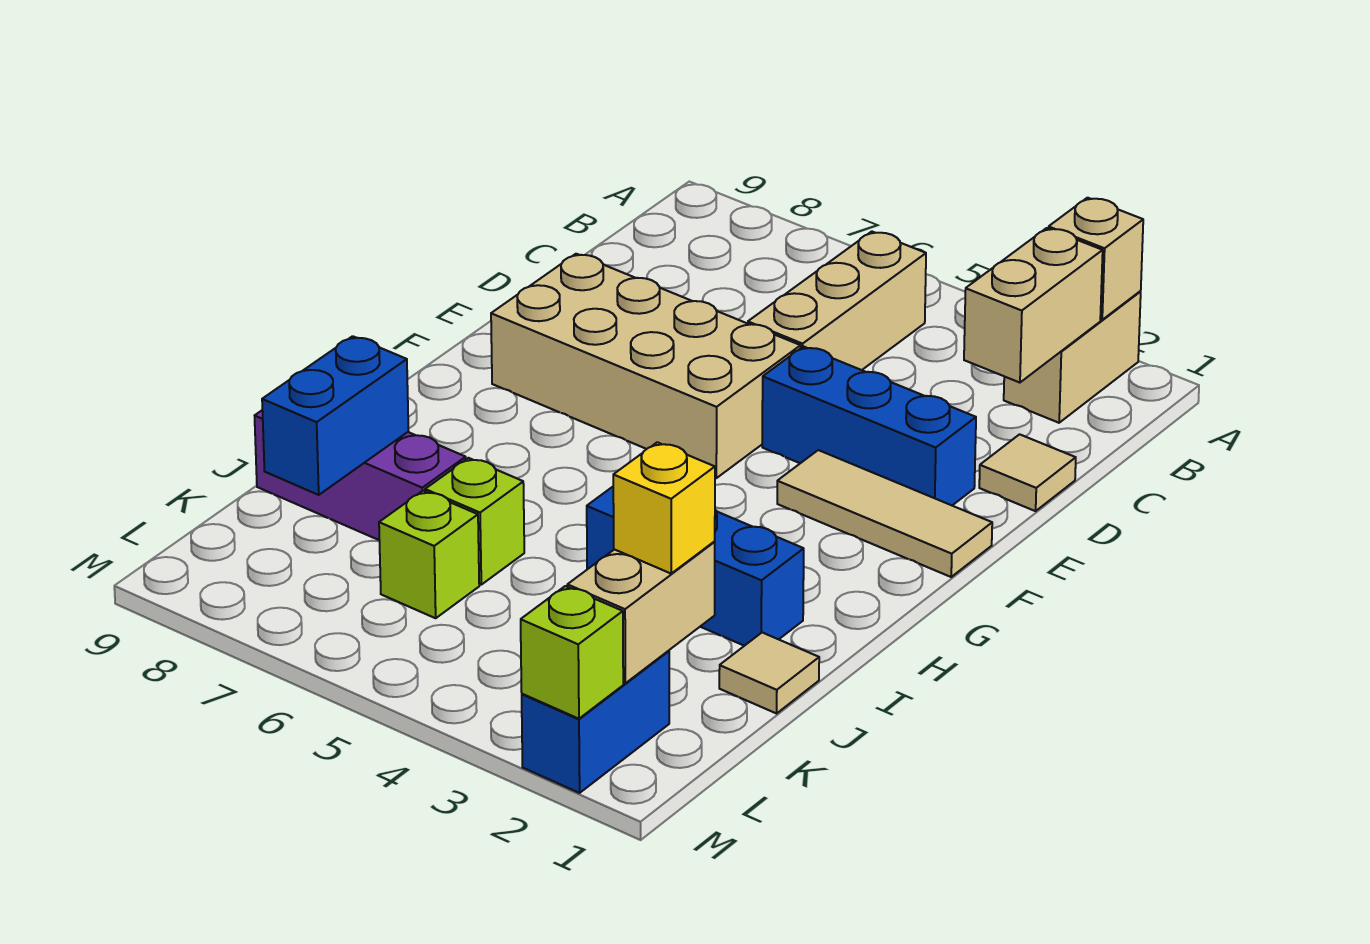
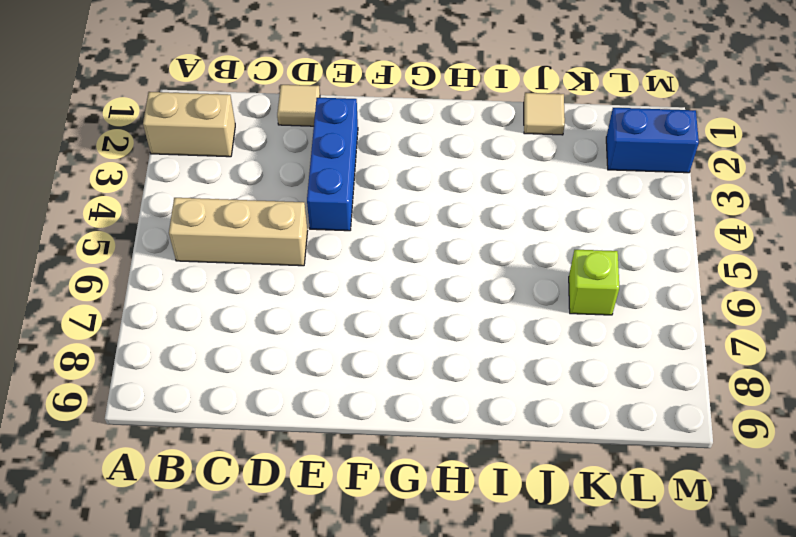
none -> tan brick E5:F8 level 1
none -> tan tile F1:F3 level 1
none -> blue brick I2:I4 level 1

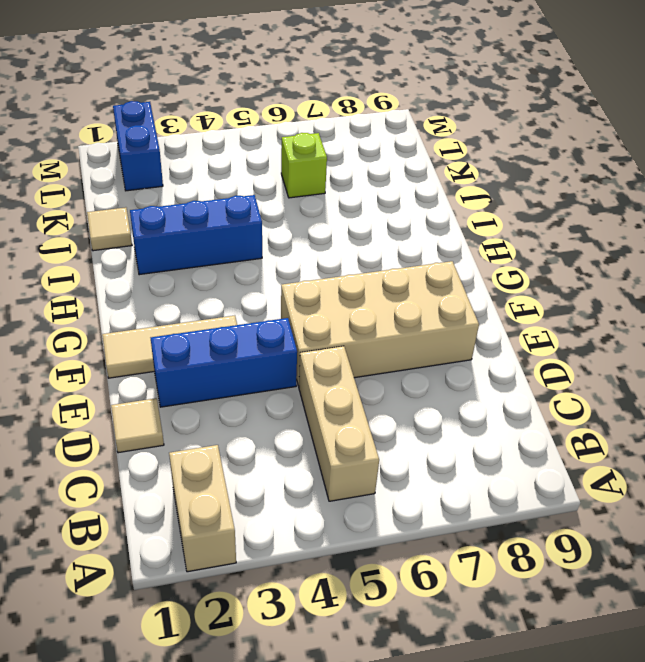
none -> lime brick J6 level 1
none -> purple brick J7:J9 level 1
none -> tan brick A2 level 2

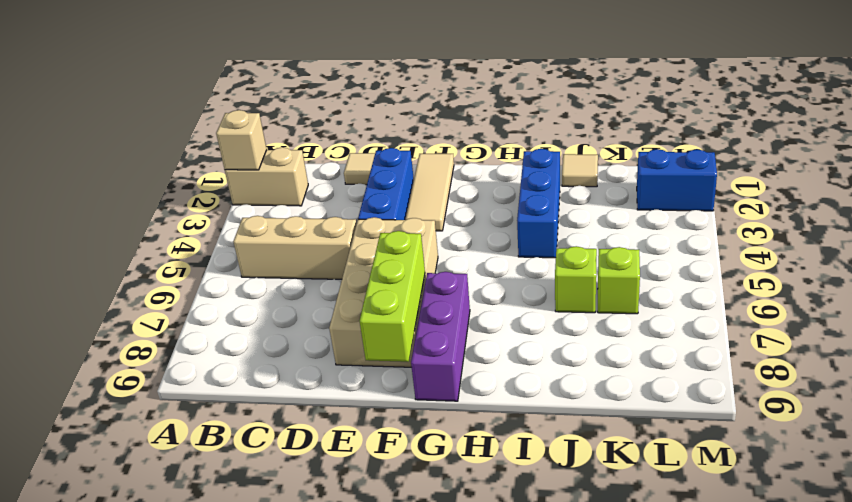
lime brick F7:F9 level 2 -> none
purple brick G7:G9 level 1 -> purple brick J7:J9 level 1
none -> tan brick B2:C2 level 2
none -> blue brick J8:K8 level 2
none -> tan brick K2:L2 level 2

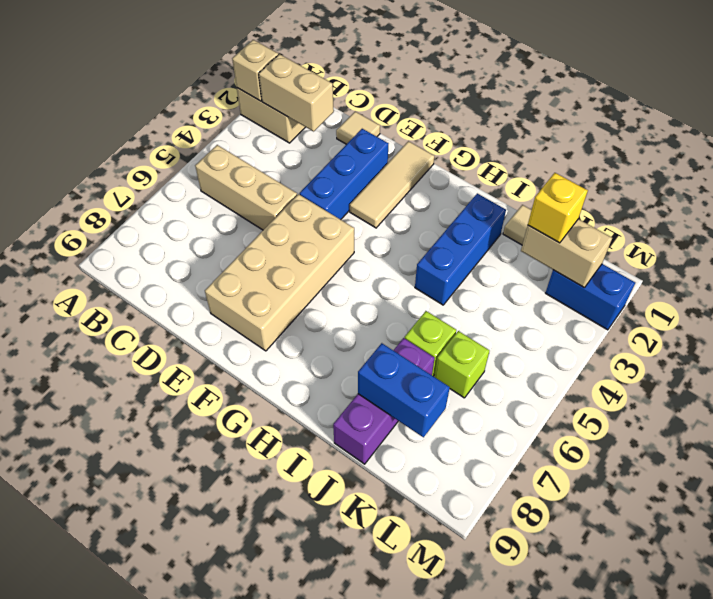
none -> lime brick M2 level 2

